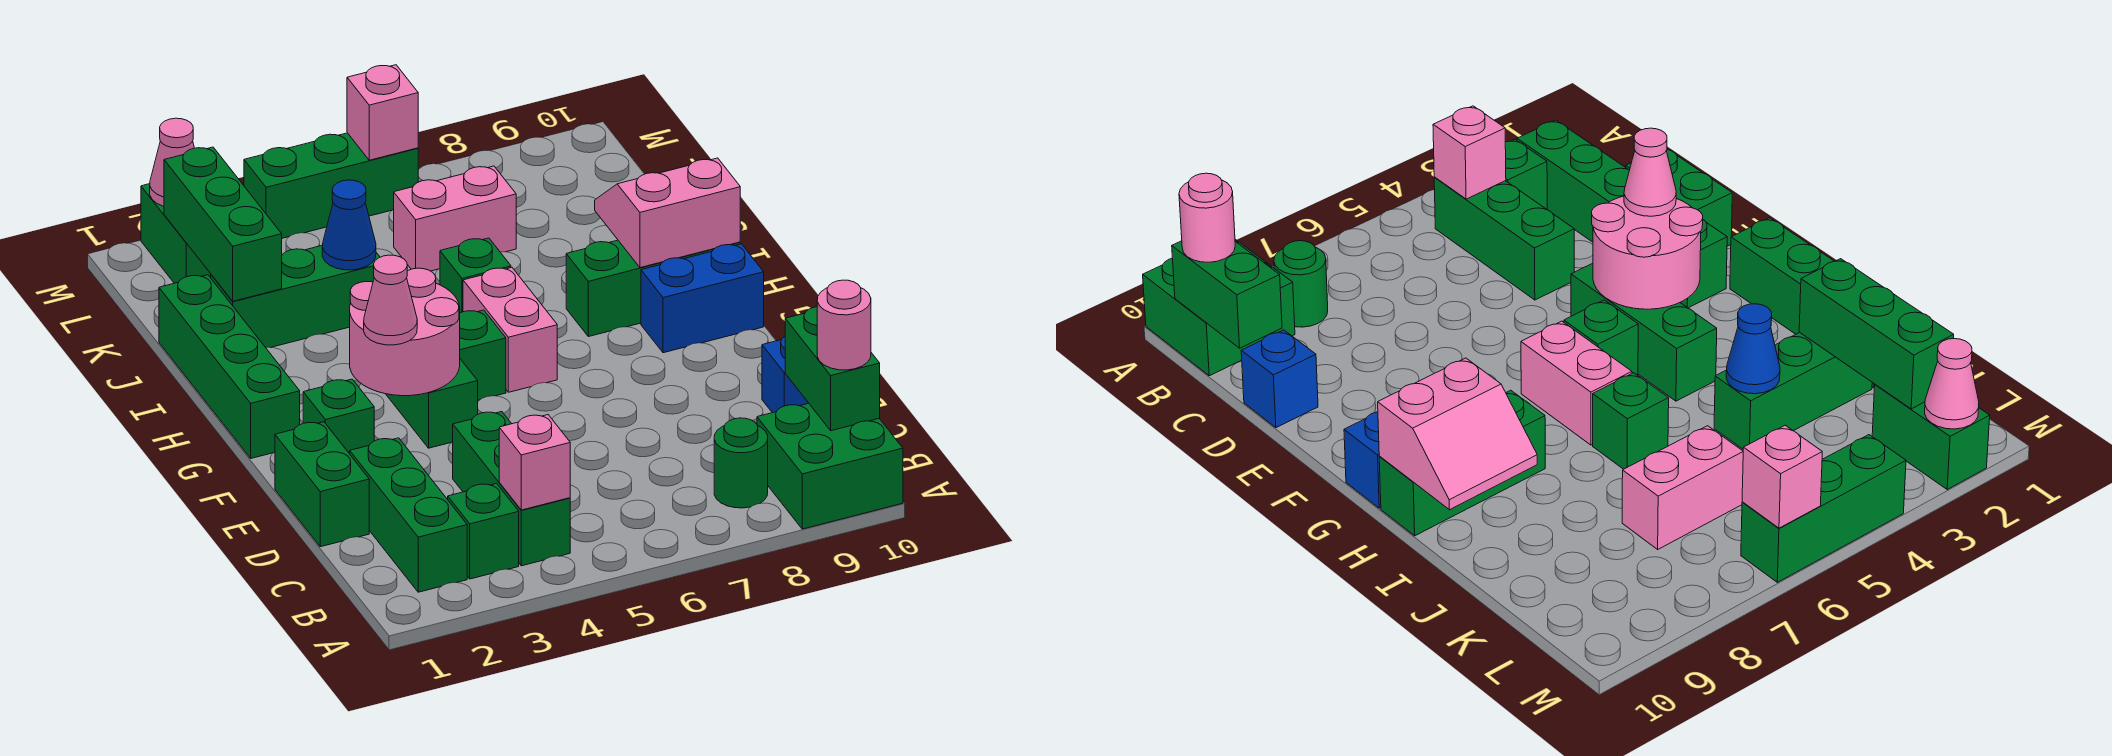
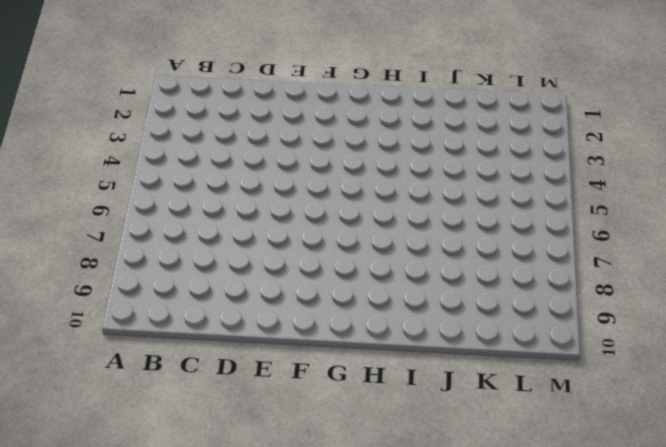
none -> green brick A9:B10 level 1
none -> green brick B2:D2 level 1
none -> green brick B3 level 1

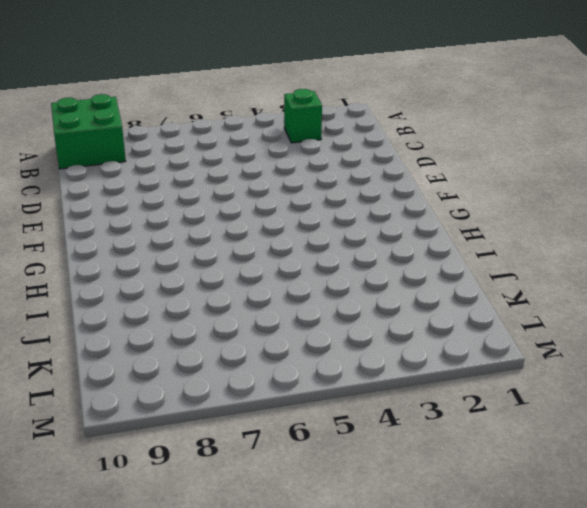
none -> green brick B2:D2 level 1
none -> green brick B4:D4 level 1
none -> green round brick B8 level 1

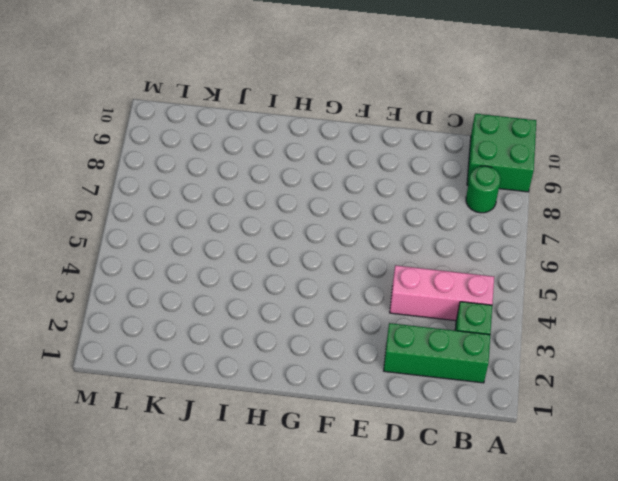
pink brick B4:D4 level 1 -> green brick B4:D4 level 1
none -> green brick D1:E1 level 1
none -> blue brick D10 level 1
none -> green brick F2 level 1

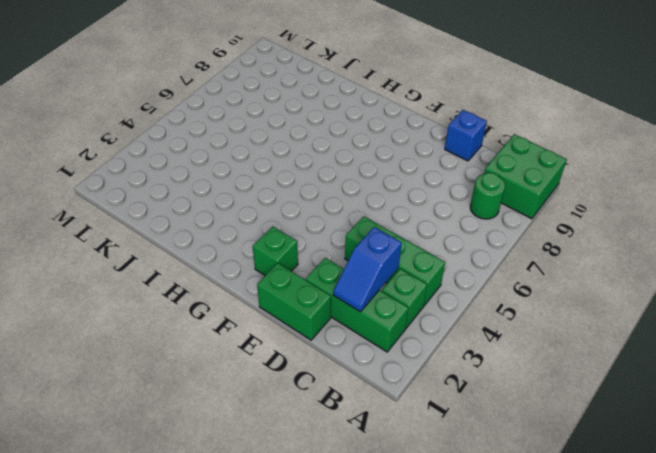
blue slope C2:C3 level 2 top 3 -> none
none -> green brick F4:H4 level 1
none -> green brick G1:J1 level 1
none -> green brick G5 level 1

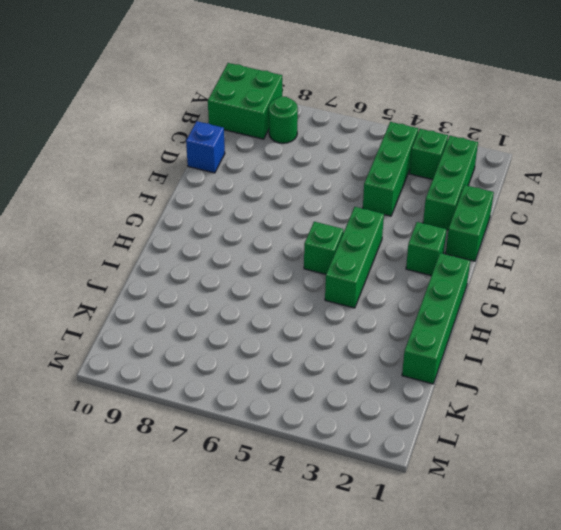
none -> pink brick G6:H6 level 1
none -> blue brick G9:G10 level 1
none -> green brick H8:H10 level 1

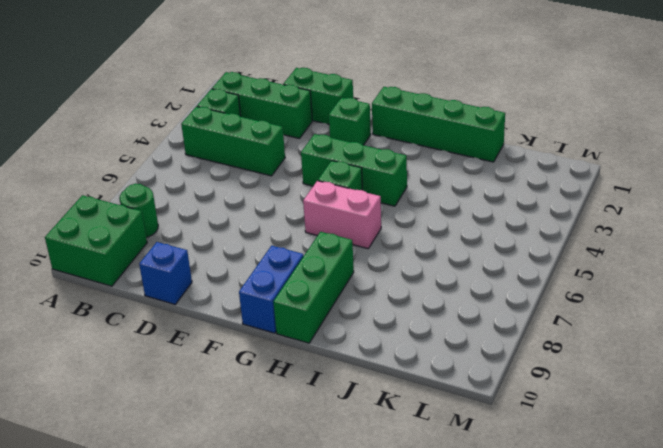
none -> green brick I6 level 1
none -> green brick J2:J4 level 1
none -> pink brick K6:K7 level 1

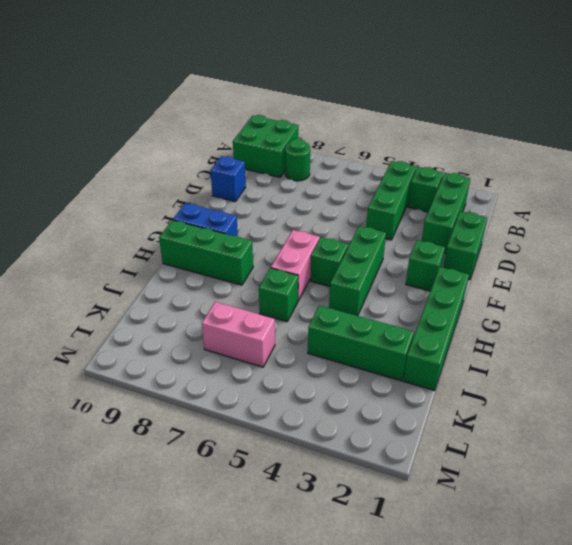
none -> green brick L2:M2 level 1
none -> green brick M4:M6 level 1
none -> pink brick B4 level 2

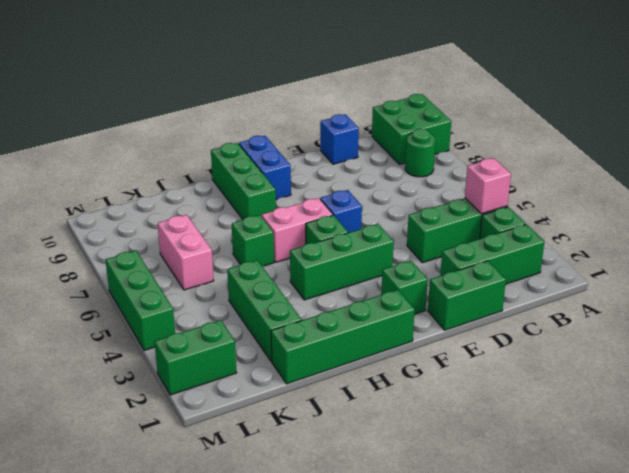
blue brick F6 level 1 -> none
none -> green brick B10:C10 level 2
none -> pink round brick F3:G4 level 2
none -> pink slope H9:I10 level 2 top H

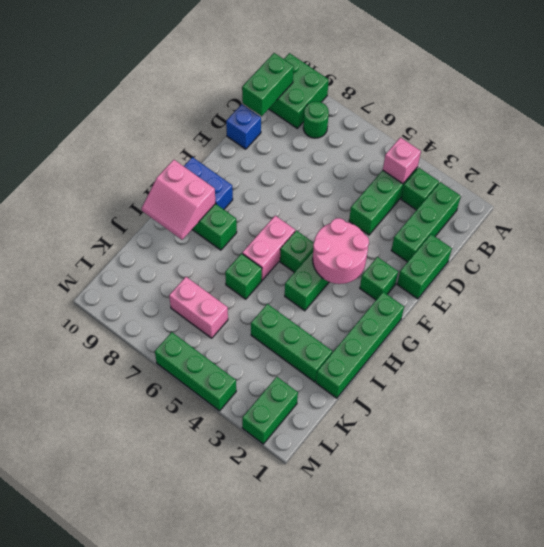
none -> green brick J2:L2 level 2
none -> blue cone J4 level 2
none -> pink cone M2 level 2

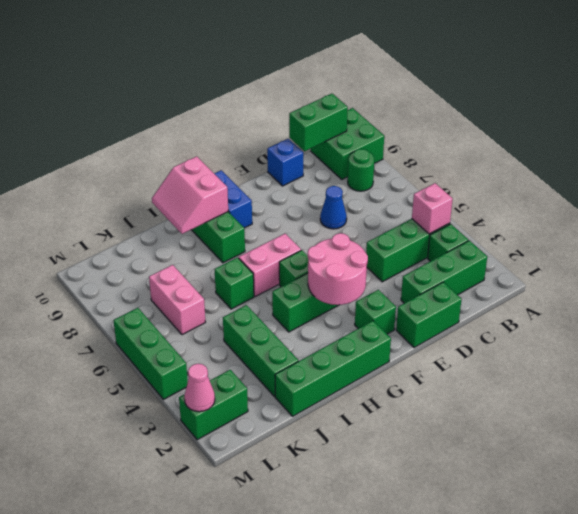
blue cone D7 level 1 -> blue cone J4 level 2
none -> green brick J2:L2 level 2
none -> pink brick M6 level 2
none -> pink round brick B10 level 3

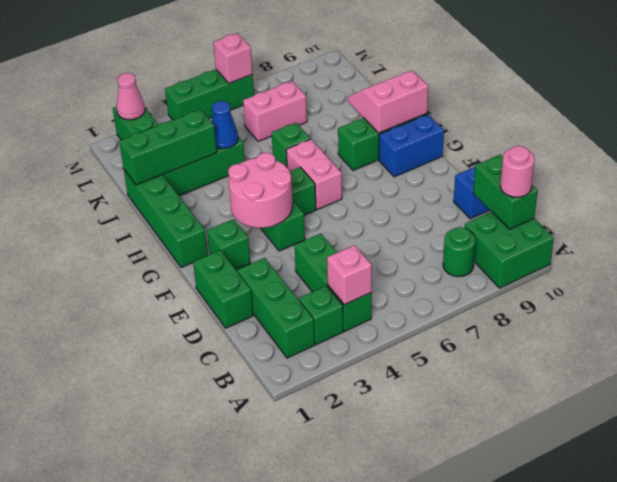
green brick J1:J3 level 2 -> green brick J2:L2 level 2
none -> pink cone F3 level 3

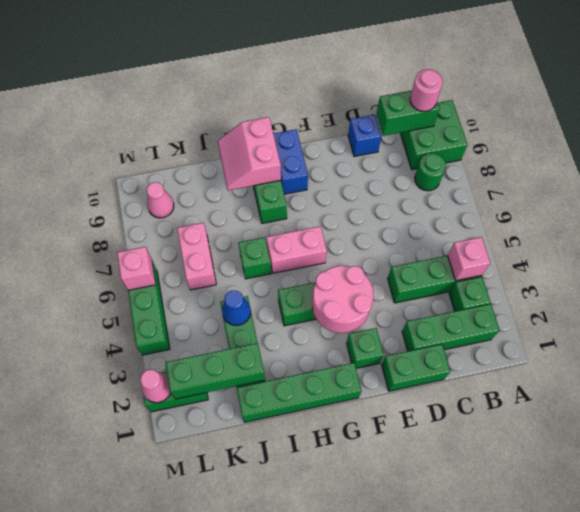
pink cone L9 level 1 -> pink cone F3 level 3
none -> green brick G5 level 1

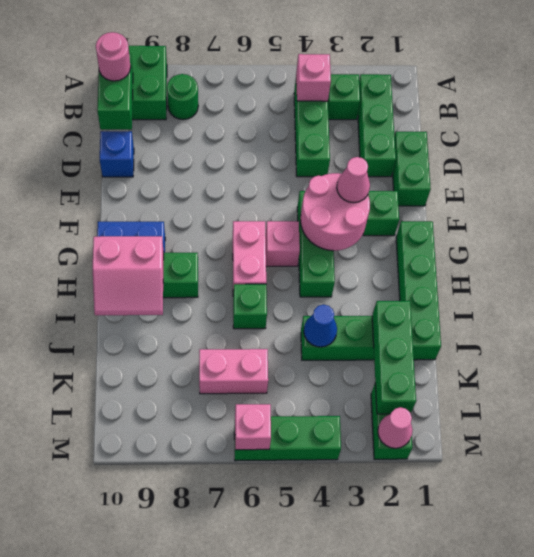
pink brick G5 level 1 -> green brick G5 level 1

